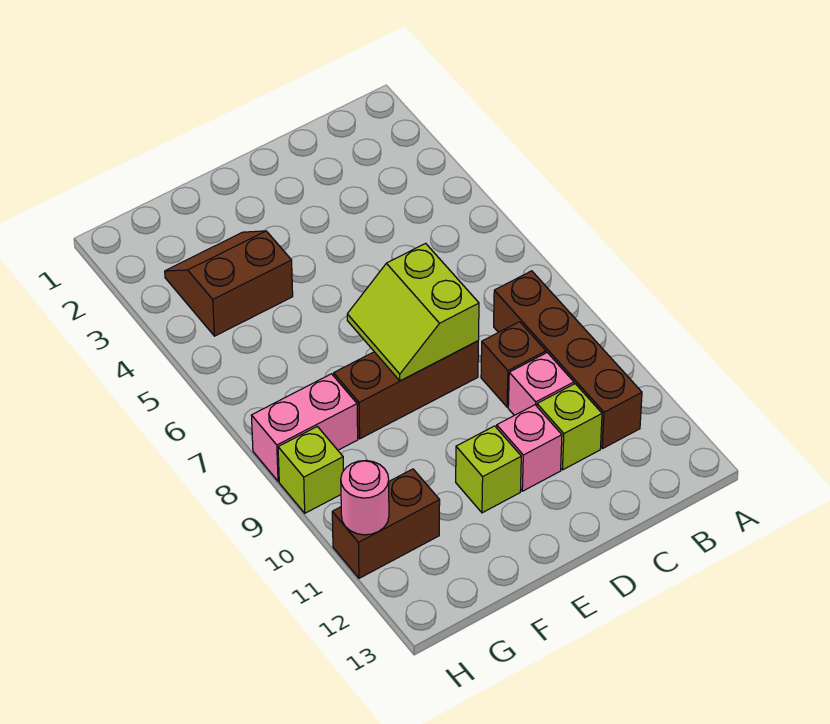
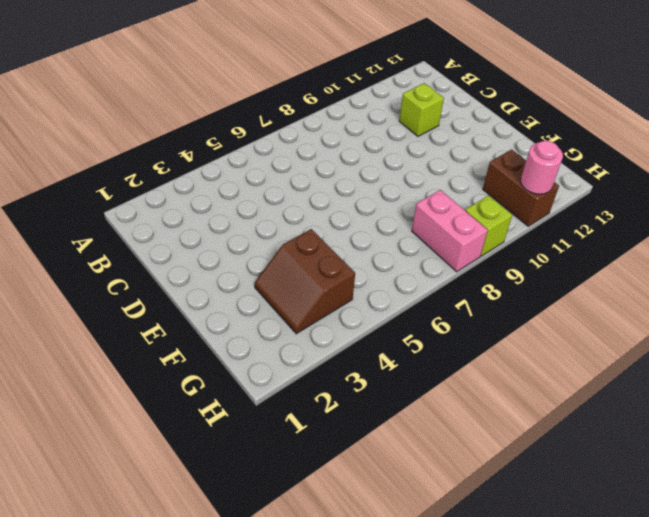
none -> brown brick B8:B11 level 1
none -> brown brick C9 level 1
none -> pink brick C10 level 1

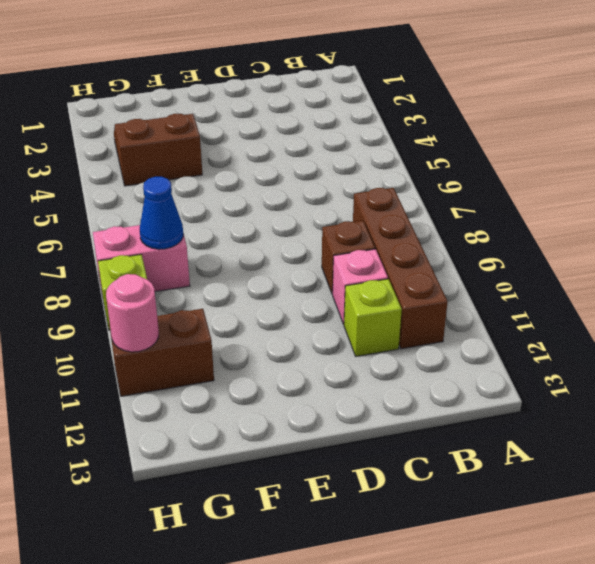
blue cone G8 level 2 -> none
none -> brown brick D8:F8 level 1
none -> pink brick D11 level 1
none -> lime brick E11 level 1

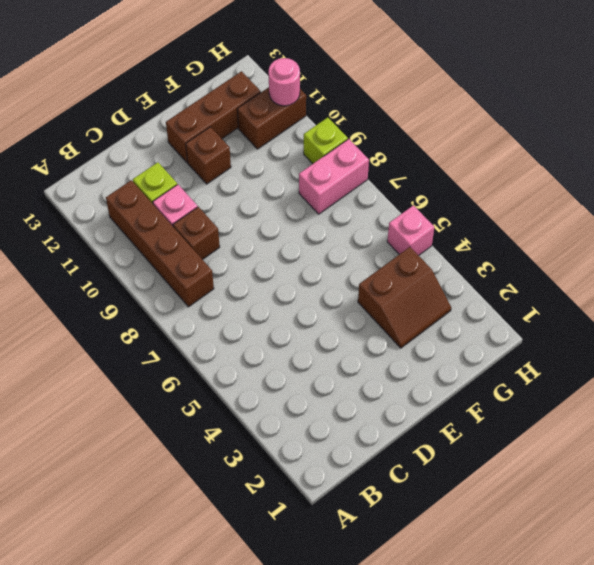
brown brick E11 level 1 -> lime brick E11 level 1
brown brick E12:G12 level 1 -> brown brick D8:F8 level 1
pink brick H5 level 1 -> pink brick D11 level 1
none -> lime slope D7:E8 level 2 top D

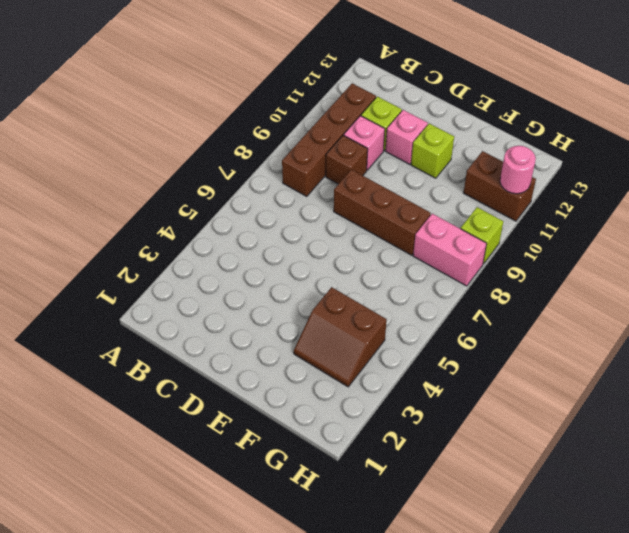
none -> lime slope D7:E8 level 2 top D

